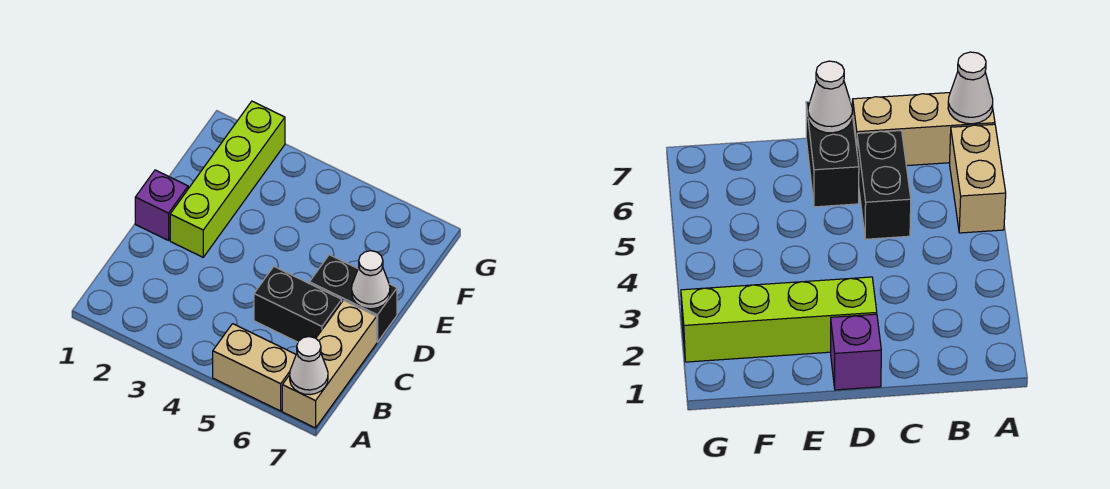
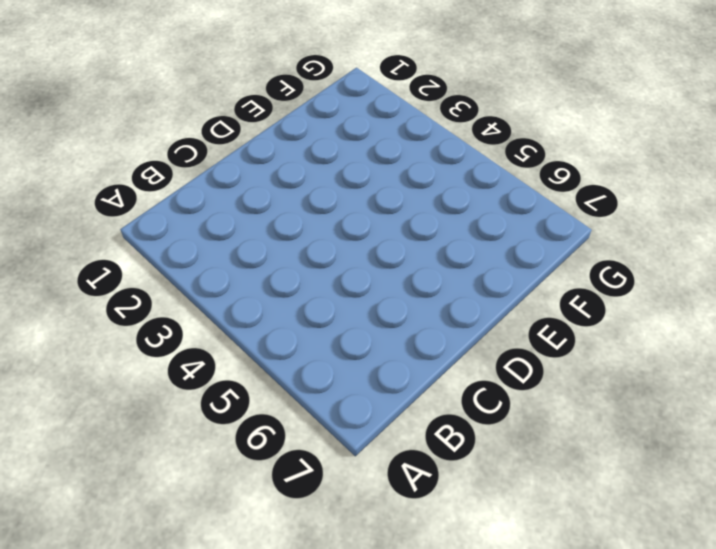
none -> tan brick A5:A6 level 1
none -> tan brick A7:C7 level 1

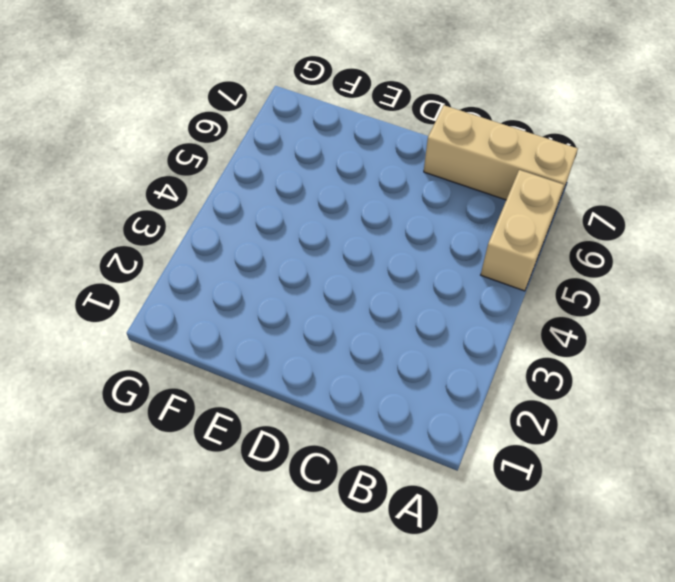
none -> black brick C5:C6 level 1
none -> purple brick D1 level 1

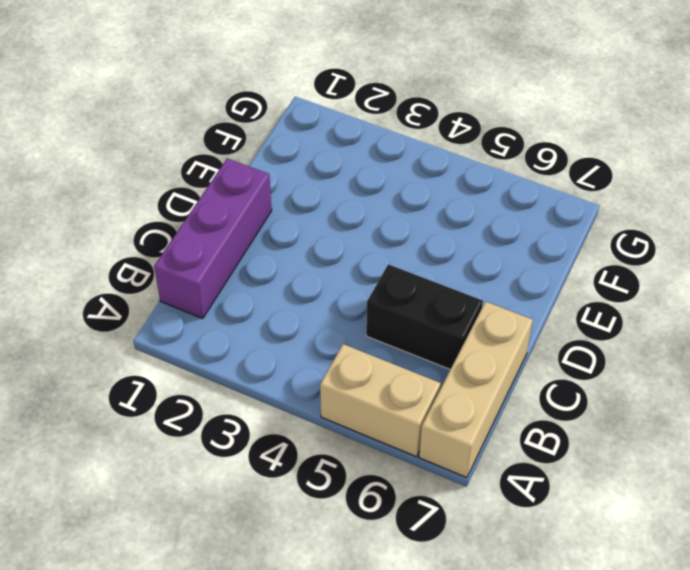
purple brick B1:D1 level 1 -> purple brick D1 level 1
none -> lime brick D2:G2 level 1
none -> black brick D6:D7 level 1

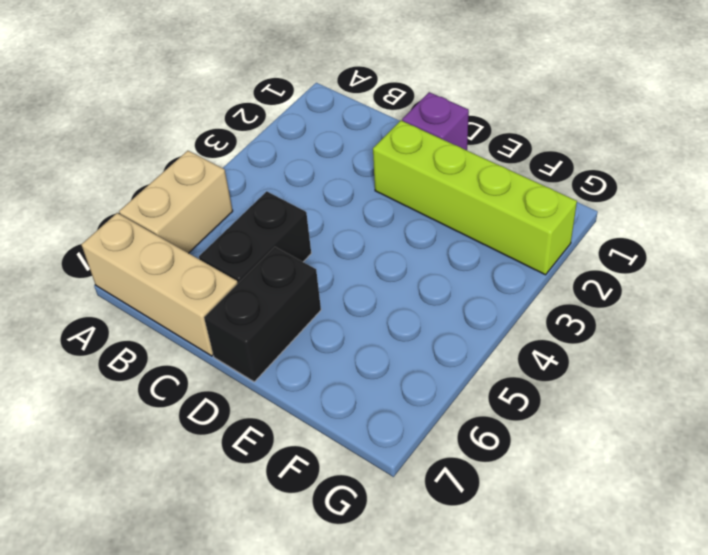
none -> white cone A7 level 2
none -> white cone D7 level 2

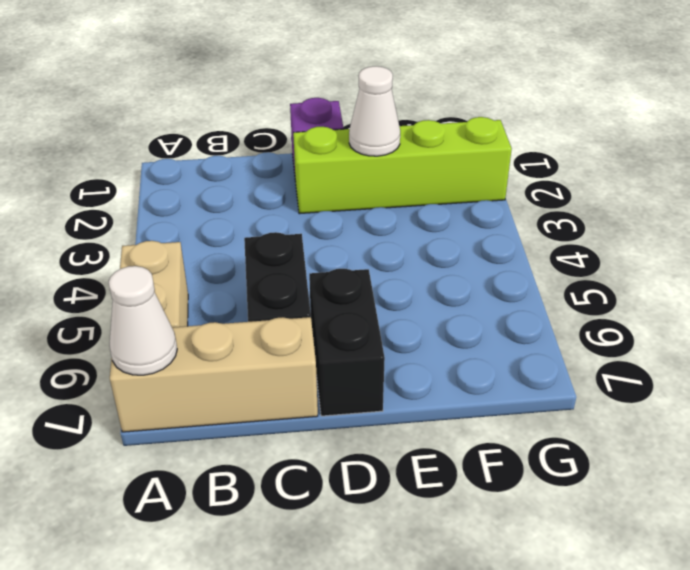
white cone E2 level 2 -> white cone D7 level 2

